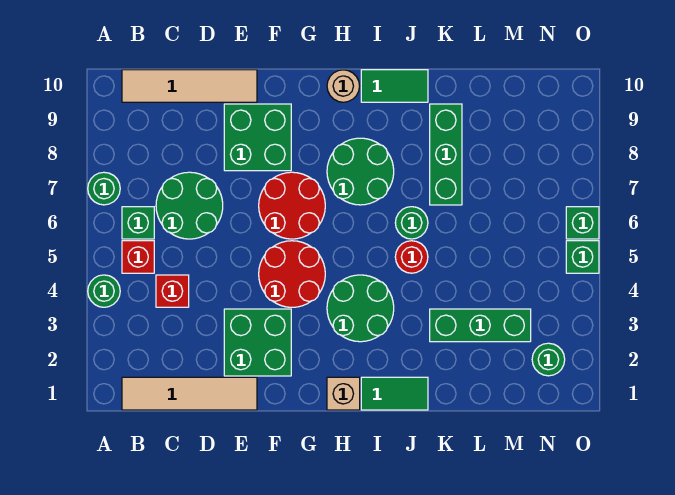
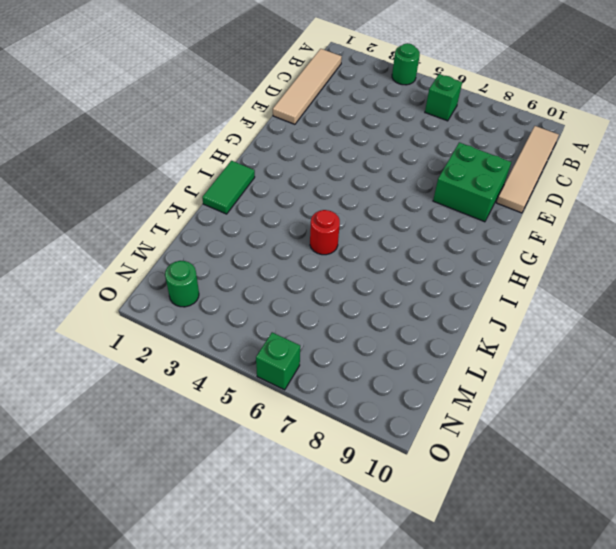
none -> green round brick A7 level 1
none -> red brick B5 level 1
none -> red brick C4 level 1

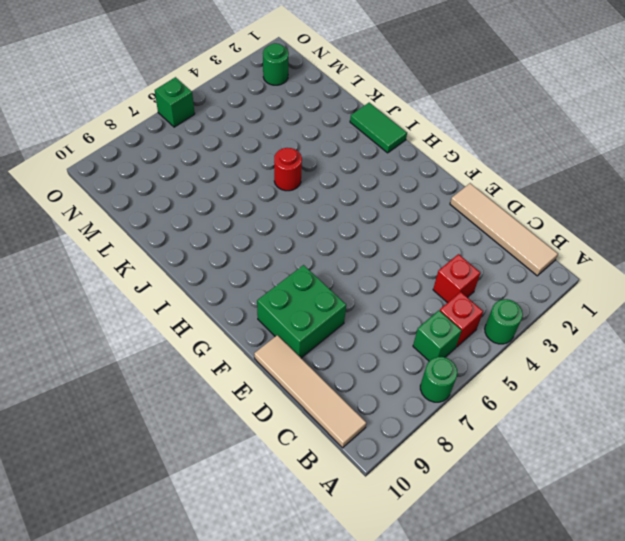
none -> green round brick C6:D7 level 1
none -> green brick E2:F3 level 1
none -> red round brick F4:G5 level 1

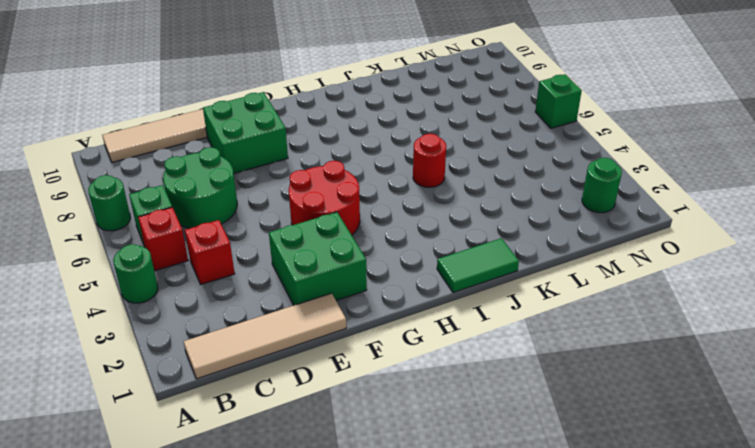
none -> red round brick F6:G7 level 1
none -> tan brick H1 level 1
none -> green round brick H3:I4 level 1

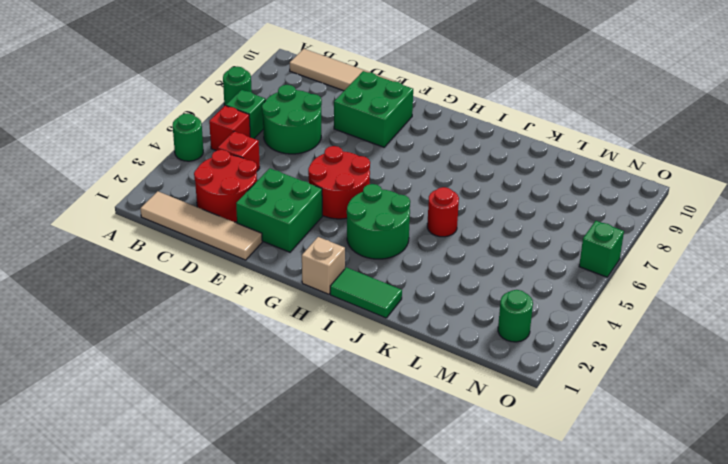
red round brick C2:D3 level 1 -> red round brick F6:G7 level 1
none -> green round brick H7:I8 level 1
none -> tan round brick H10 level 1
none -> green tile I10:J10 level 1

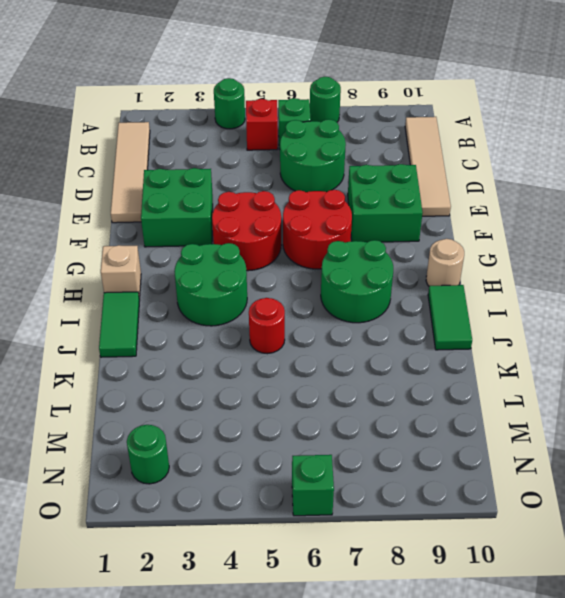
none -> red brick C4 level 1
none -> green round brick J6 level 1
none -> green brick K3:M3 level 1

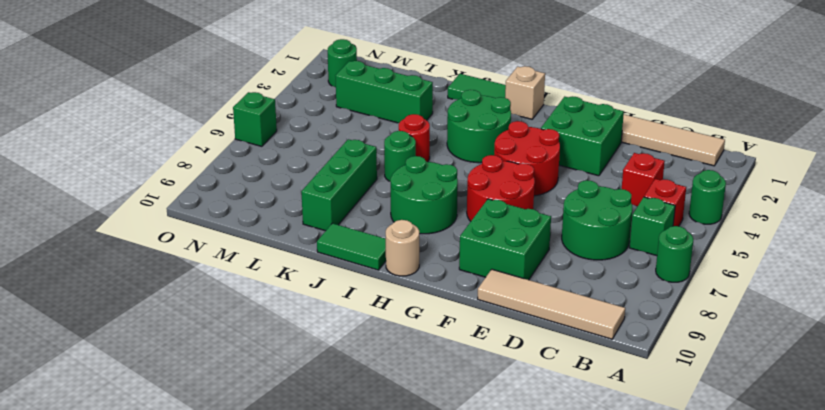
none -> green brick O5 level 1

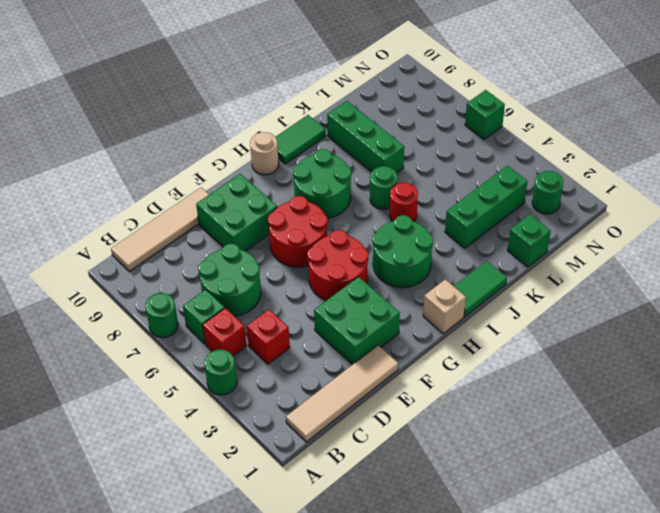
green brick L1 level 1 -> green brick O5 level 1

